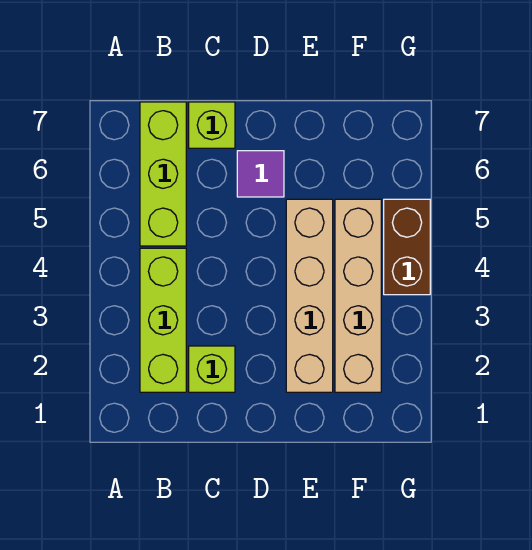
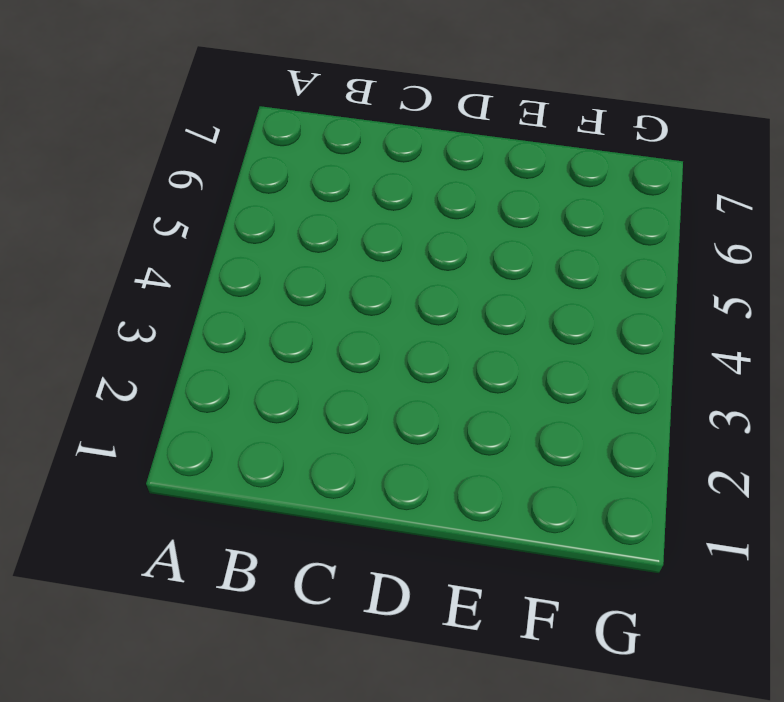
none -> lime brick B2:B4 level 1
none -> lime brick B5:B7 level 1

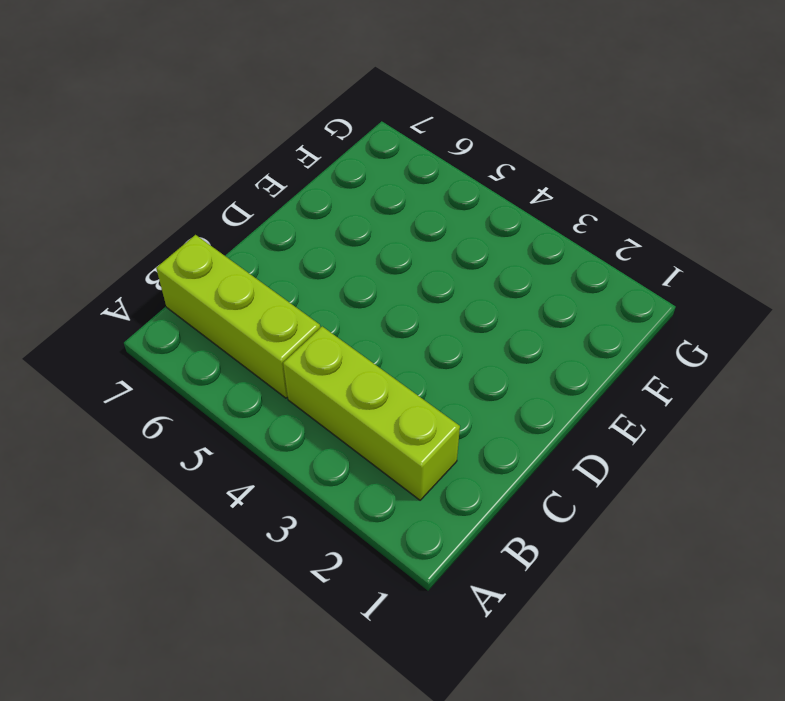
none -> lime brick C2 level 1
none -> lime brick C7 level 1

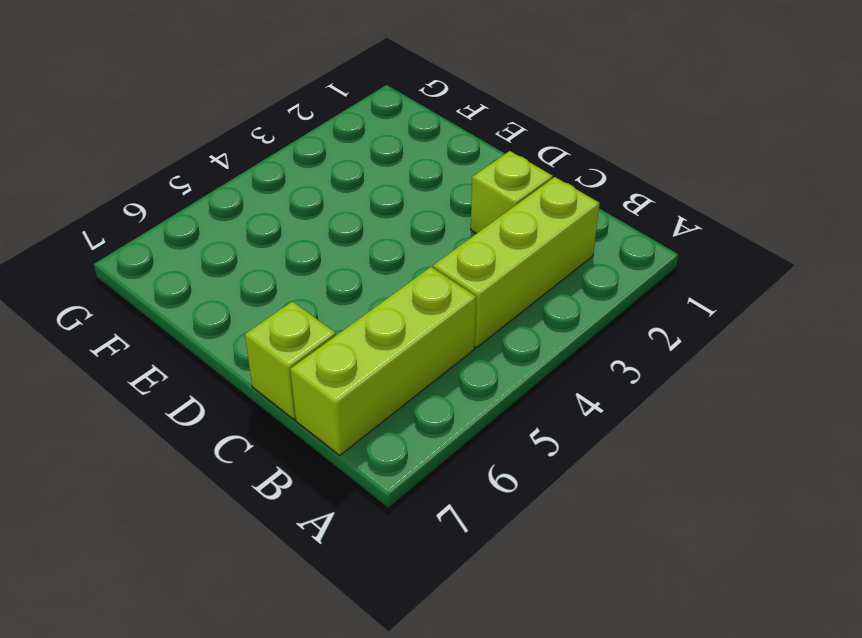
none -> purple tile D6 level 1
none -> tan brick E2:E5 level 1

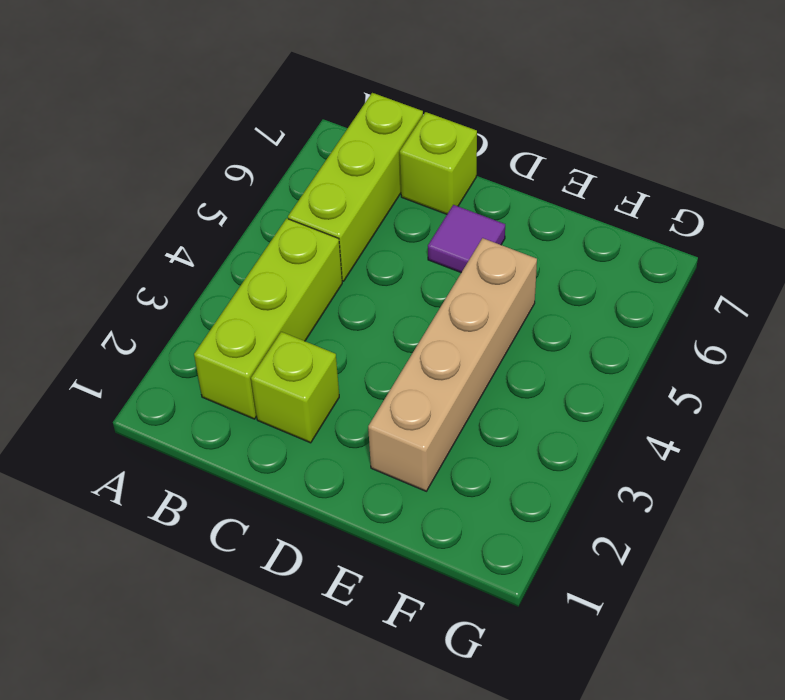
none -> tan brick F2:F5 level 1
none -> brown brick G4:G5 level 1

